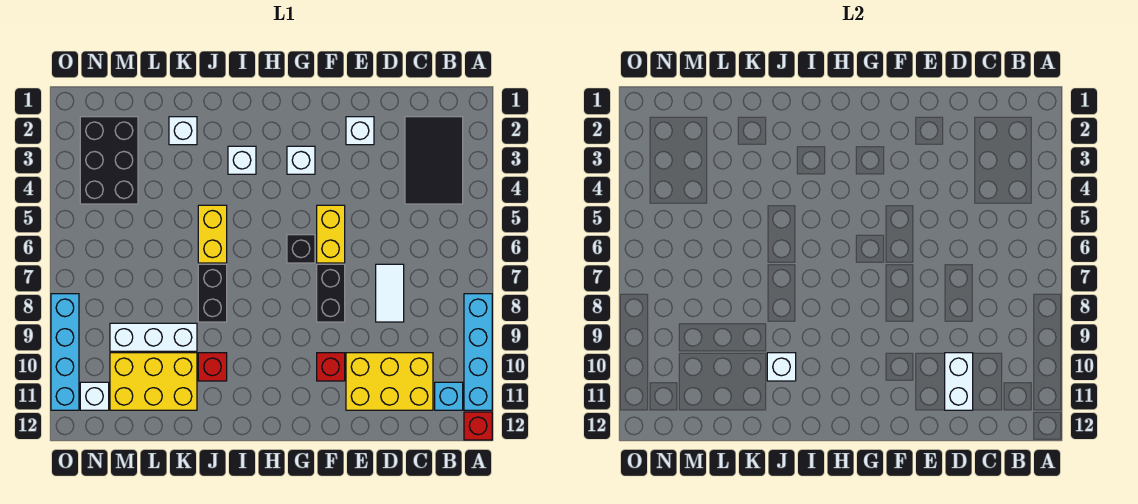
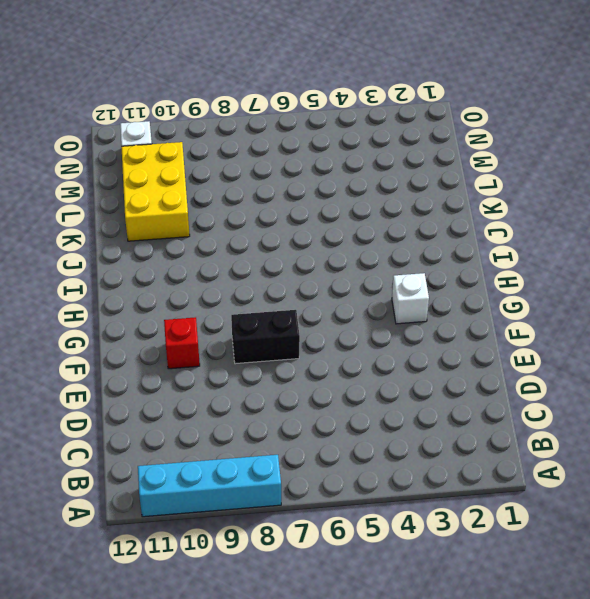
none -> red brick A12 level 1
none -> black tile B2:C4 level 1
none -> cyan brick B11 level 1

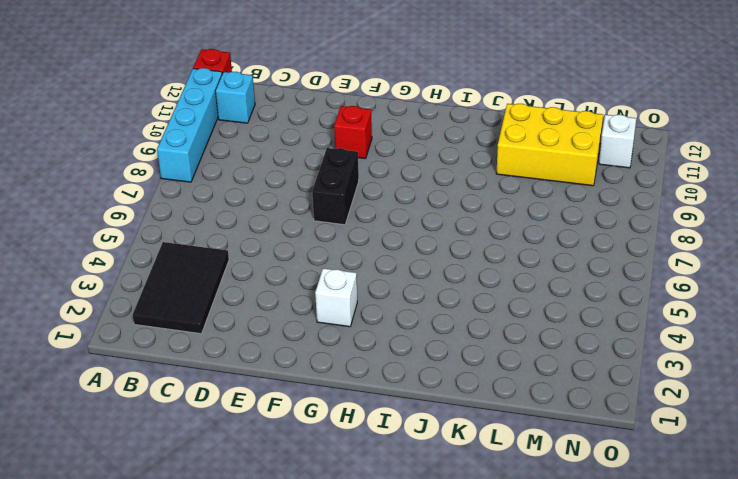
none -> yellow brick C10:E11 level 1
none -> white tile D7:D8 level 1
none -> white brick E2 level 1

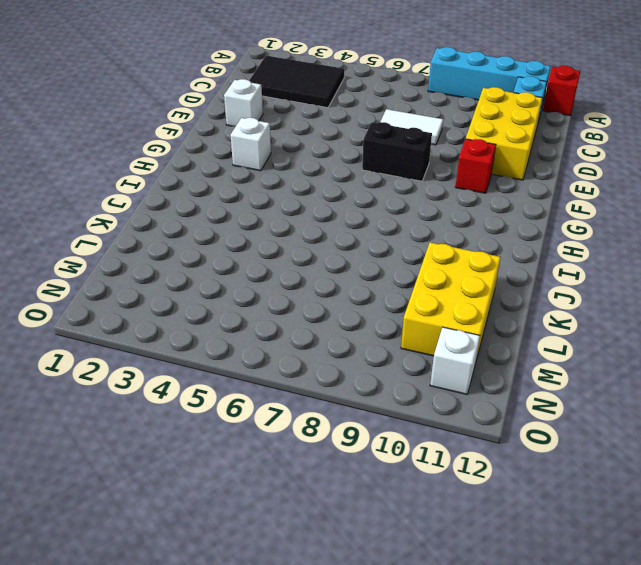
none -> yellow brick F5:F6 level 1
none -> black brick G6 level 1
none -> white brick I3 level 1

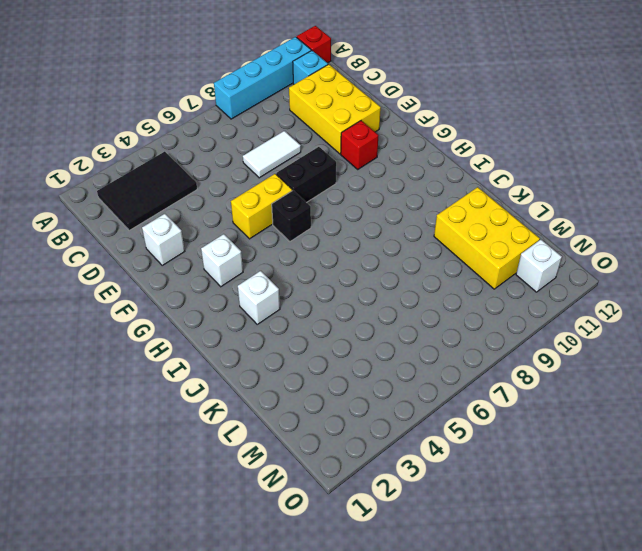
none -> yellow brick J5:J6 level 1
none -> black brick J7:J8 level 1
none -> red brick J10 level 1

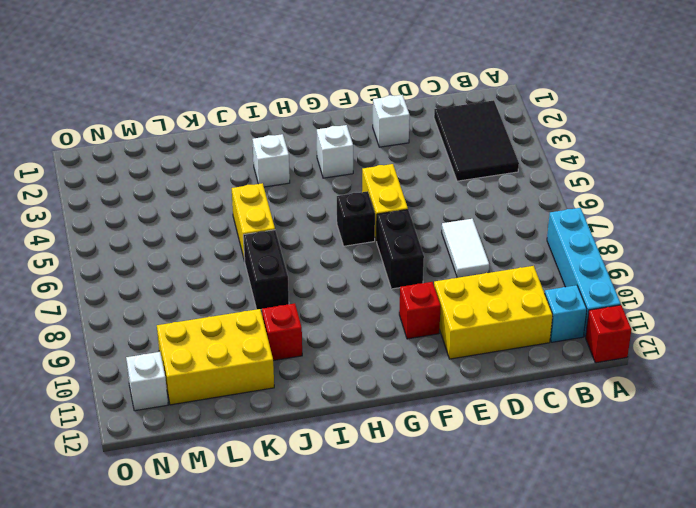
none -> white brick K2 level 1
none -> white brick K9:M9 level 1
none -> black brick M2:N4 level 1

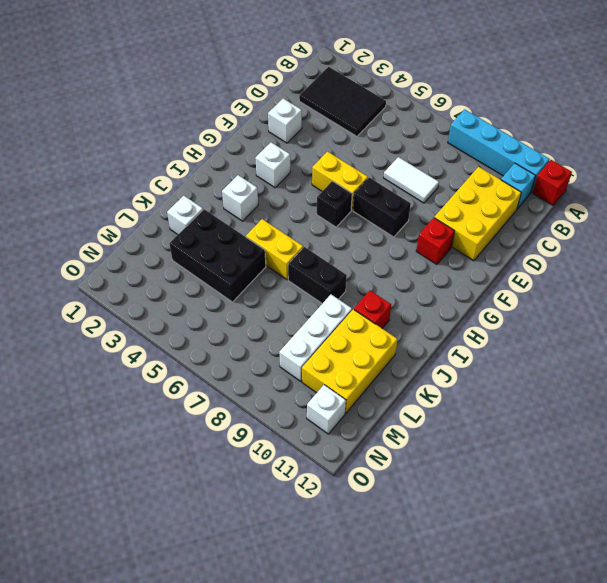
black brick K3:L5 level 1 -> black brick M2:N4 level 1
none -> cyan brick O8:O11 level 1
none -> white brick D10:D11 level 2
none -> white brick J10 level 2

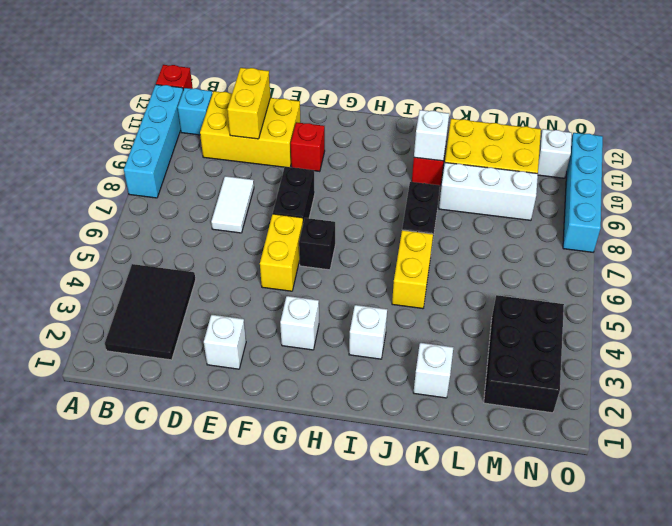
yellow brick D10:D11 level 2 -> white brick D10:D11 level 2

